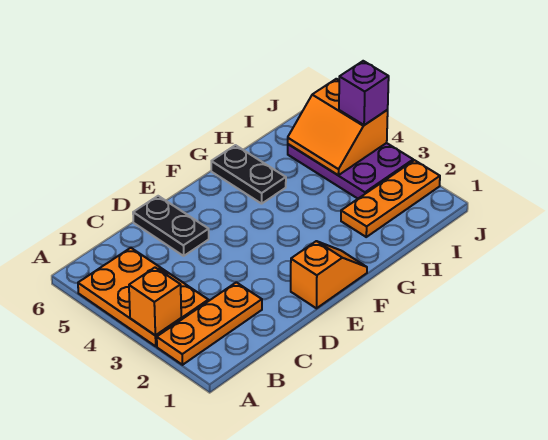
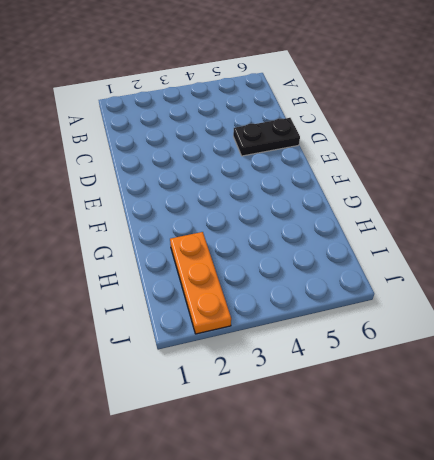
none -> orange plate A2:C2 level 1
none -> orange plate A3:B5 level 1

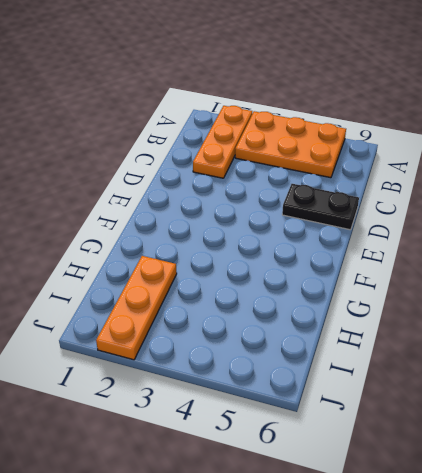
none -> orange slope E1:F1 level 1 top E
none -> black plate G5:G6 level 1

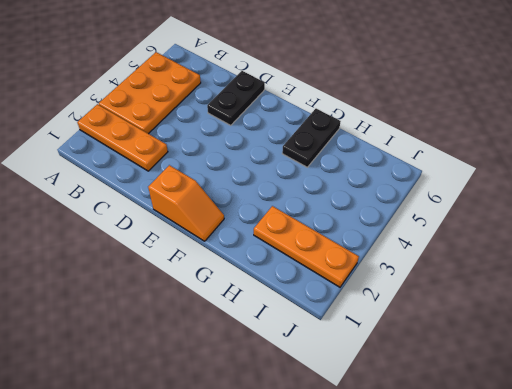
none -> purple plate I3:J5 level 1
none -> orange brick A3 level 2

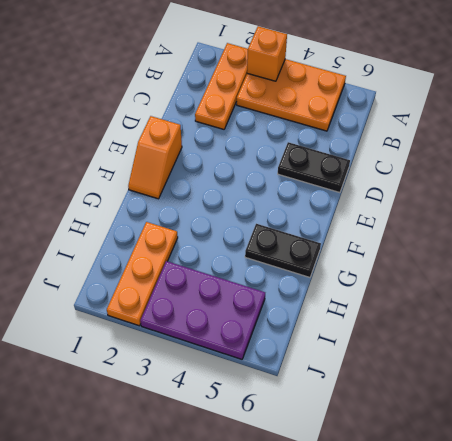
none -> orange slope I4:J5 level 2 top J
none -> purple brick J4 level 3

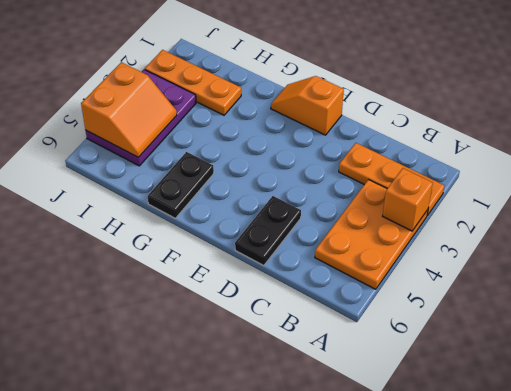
none -> purple brick J4 level 3

